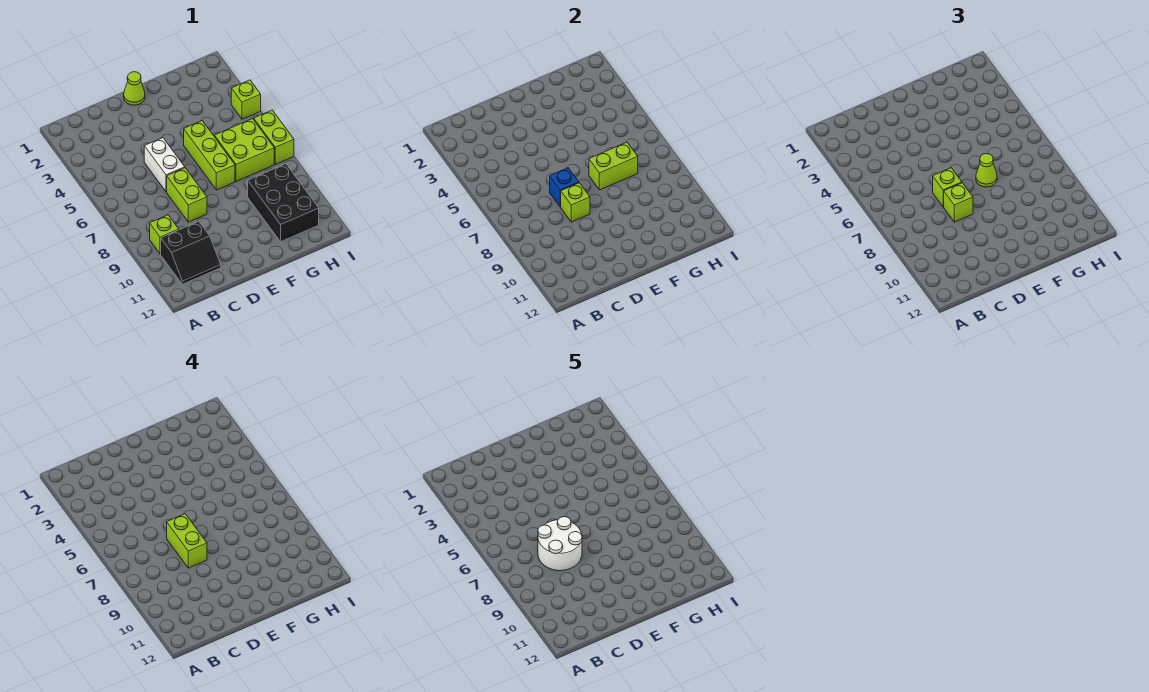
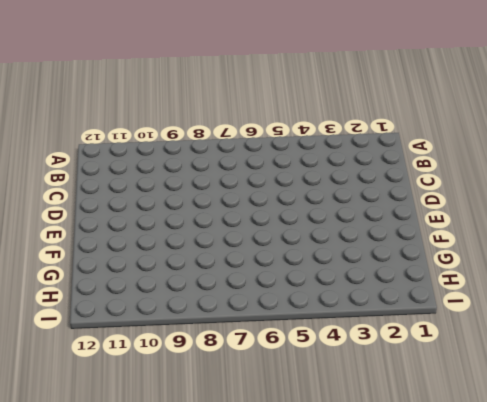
none -> lime brick B9 level 1
none -> black slope B10:C11 level 1 top 10
none -> white brick D5:D6 level 1

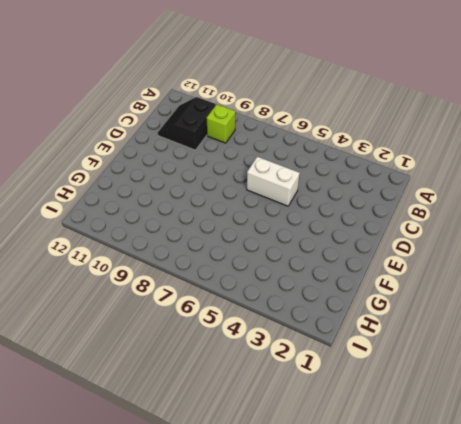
none -> lime brick D7:D8 level 1
none -> lime cone E1 level 1
none -> lime brick F5:F7 level 1

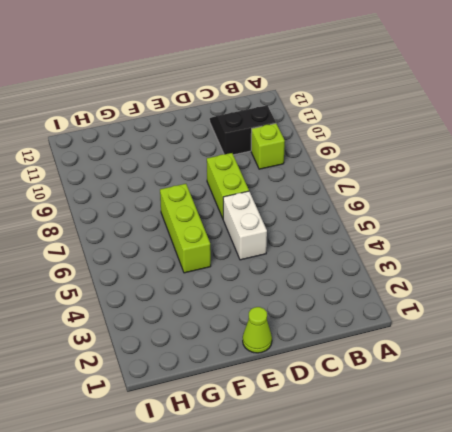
none -> lime brick G6:H7 level 1
none -> black brick G9:H11 level 1
none -> lime brick I4 level 1

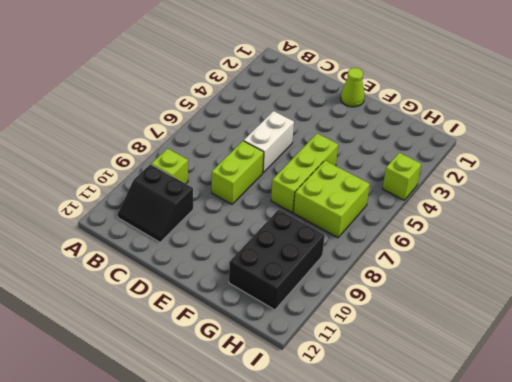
none -> lime brick I6:I7 level 1
none -> blue brick D7 level 2
none -> lime brick D8 level 2

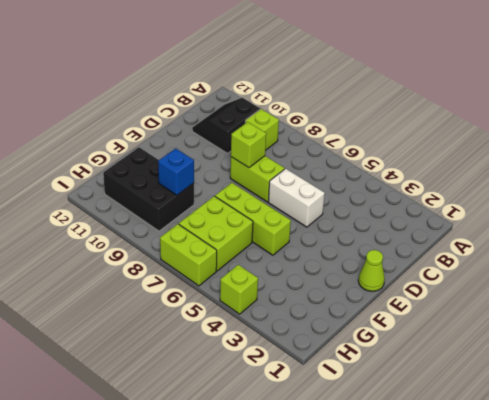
blue brick G9 level 2 -> blue brick D7 level 2
none -> lime brick F7:G7 level 2
none -> lime brick D7 level 3
none -> lime brick D8 level 3

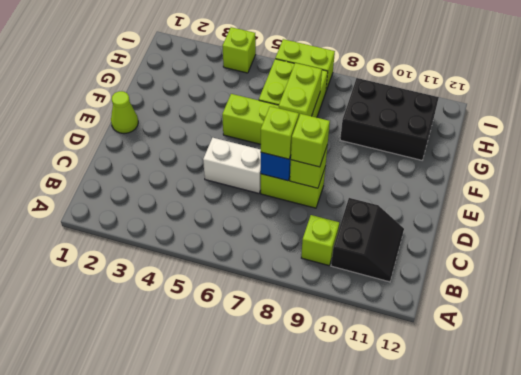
none -> lime cone F7 level 3
none -> lime brick D7:D8 level 4
none -> white round brick C7:D8 level 5

